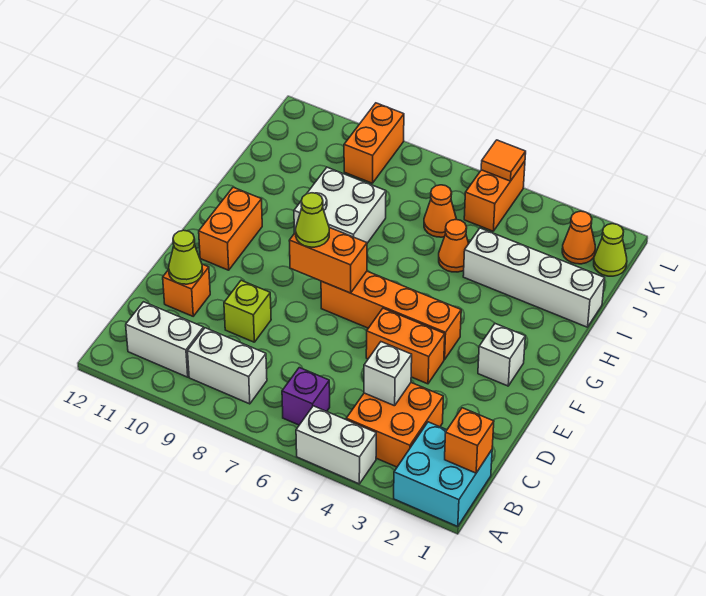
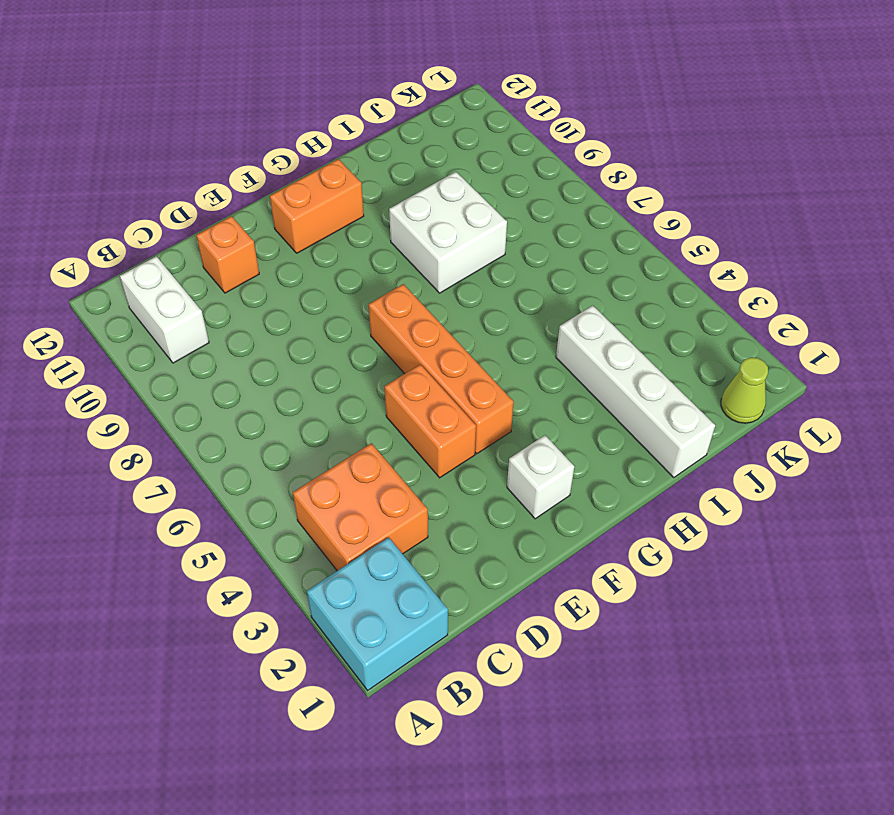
none -> white brick A4:A5 level 1
none -> purple brick B6 level 1
none -> white brick B8:B9 level 1

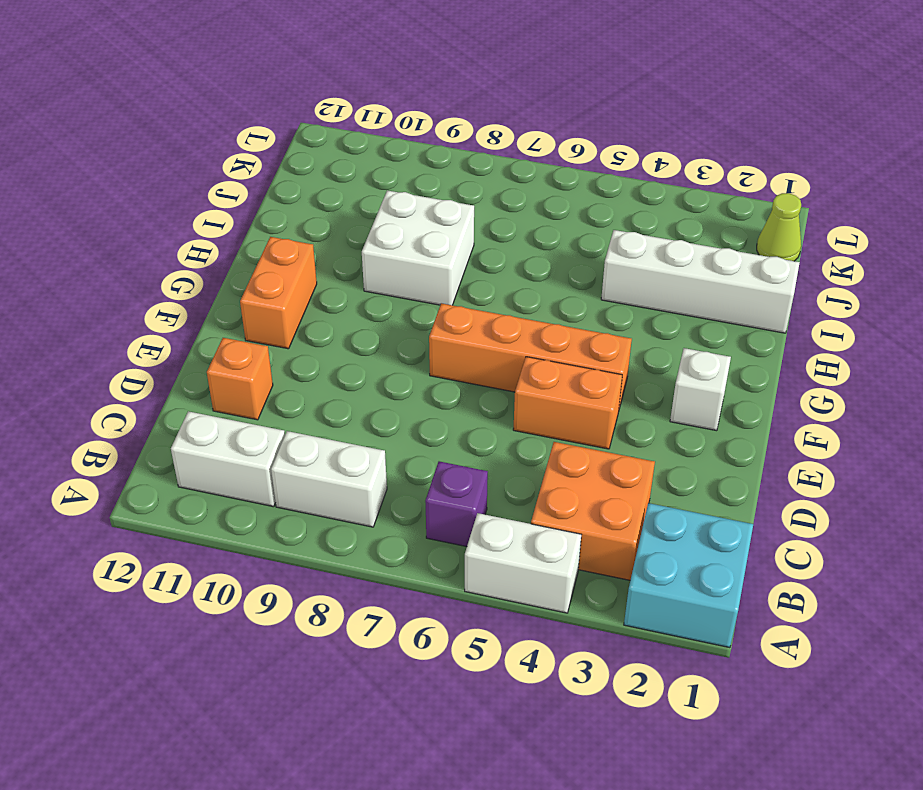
none -> lime brick D9 level 1
none -> orange cone I5 level 1
none -> orange cone J6 level 1

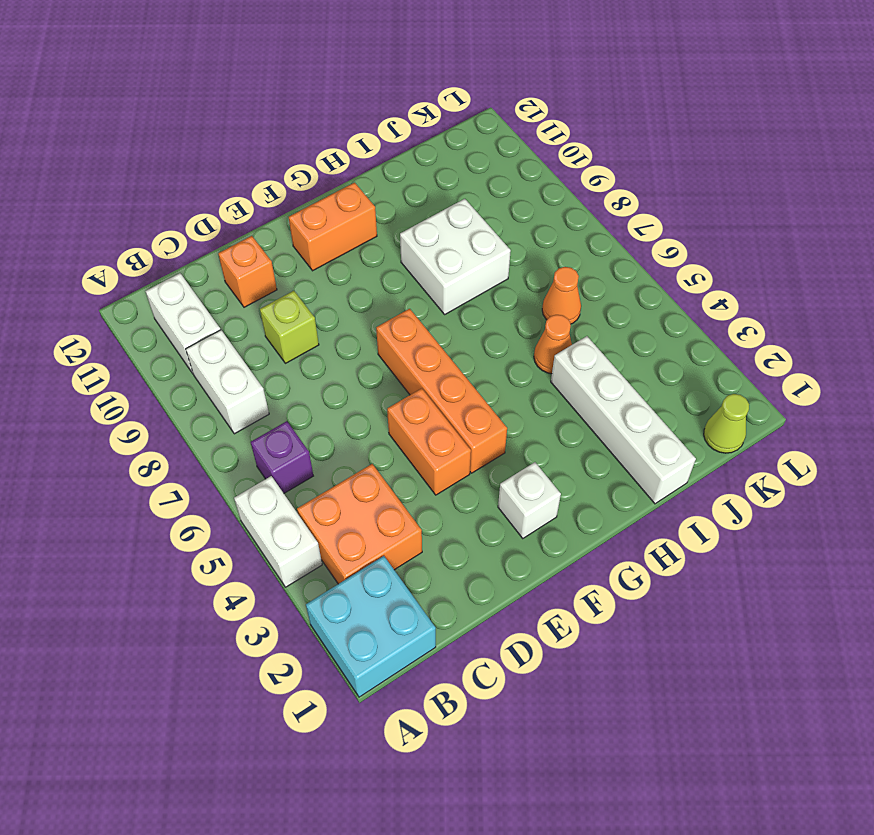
none -> orange cone K2 level 1
none -> orange brick K5:L5 level 1
none -> orange brick K9:L9 level 1

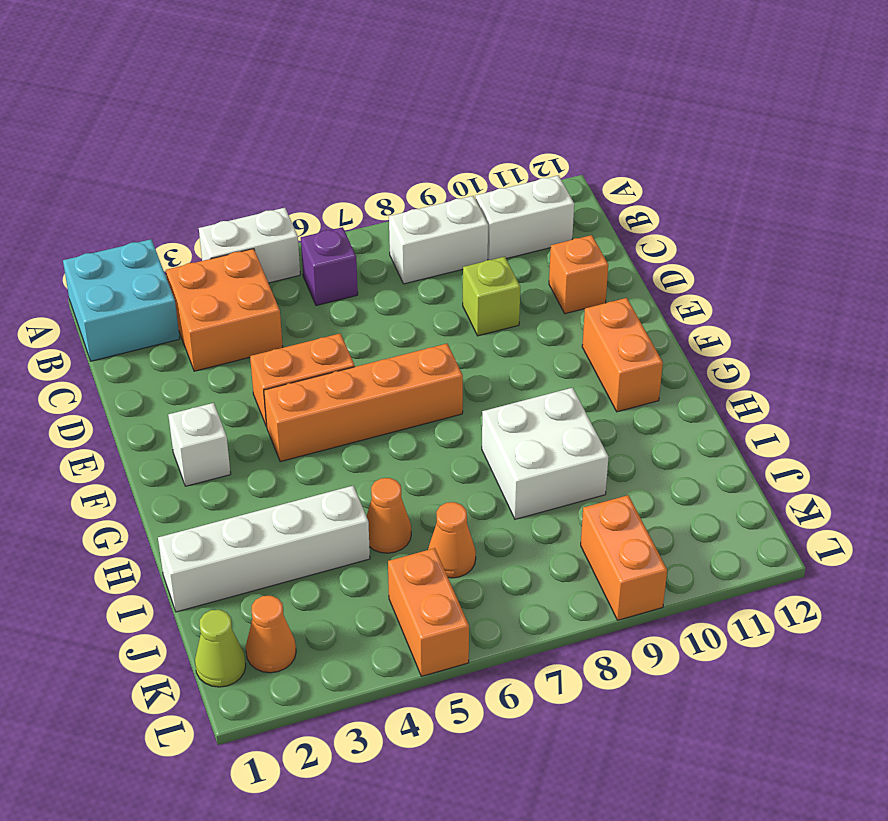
none -> orange brick B1 level 2
none -> white brick C4 level 2
none -> lime cone D11 level 2

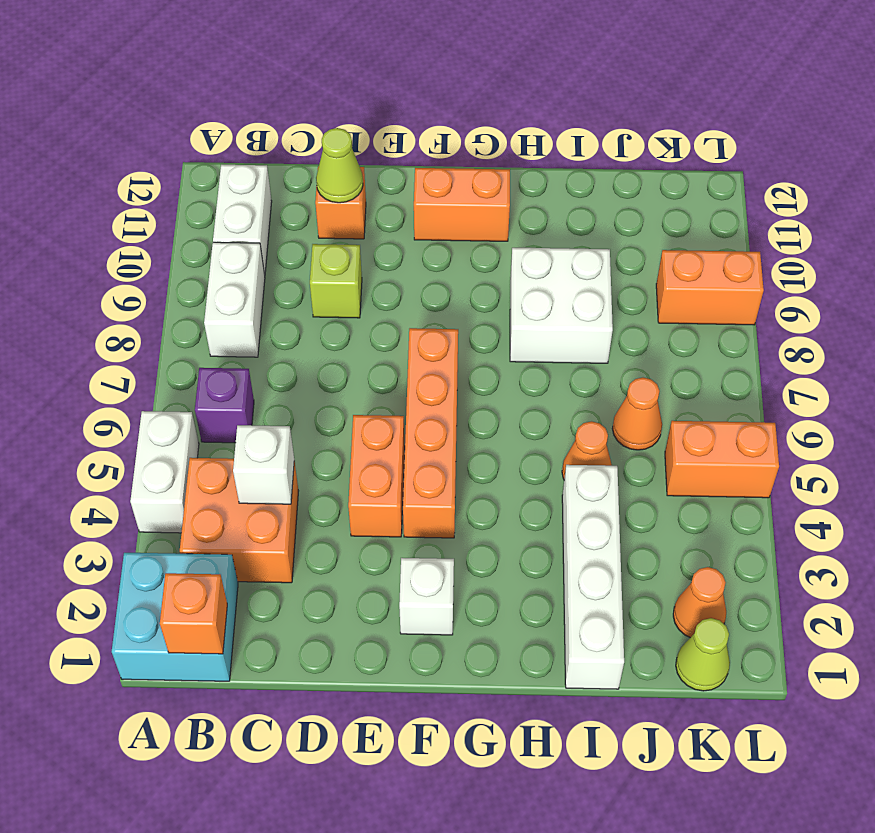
none -> orange brick F7:F8 level 2
none -> orange tile L5 level 2
none -> lime cone F8 level 3

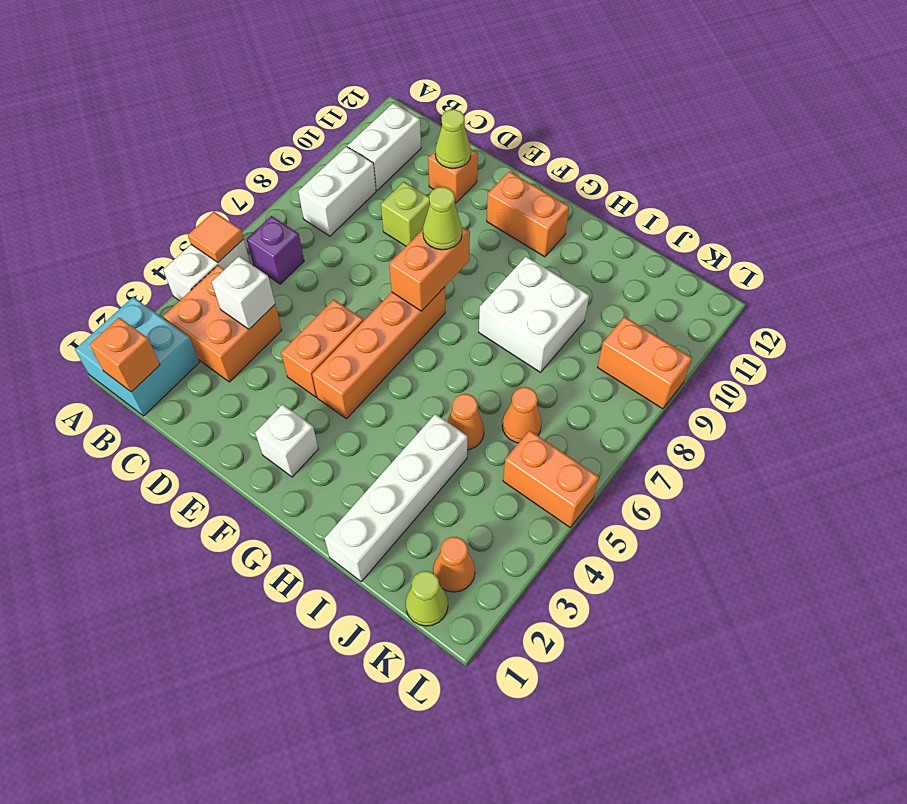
orange tile A5 level 2 -> orange tile L5 level 2

